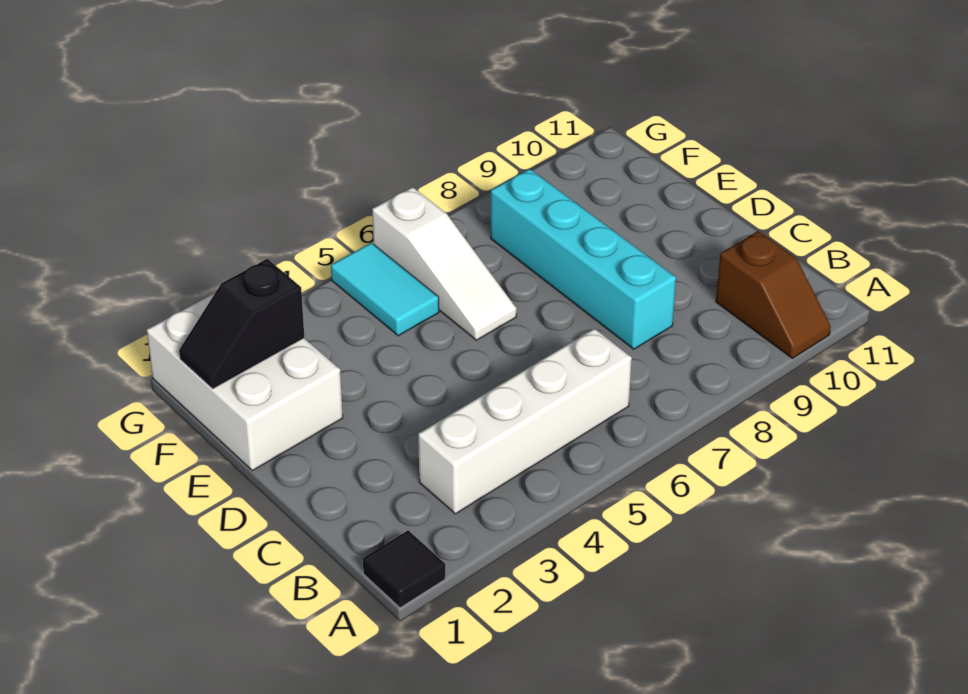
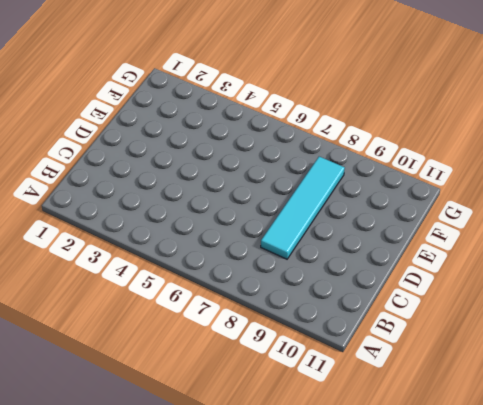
cyan tile C8:F8 level 1 -> cyan brick C8:F8 level 1
none -> black tile A1 level 1
none -> brown slope A10:B10 level 1 top B

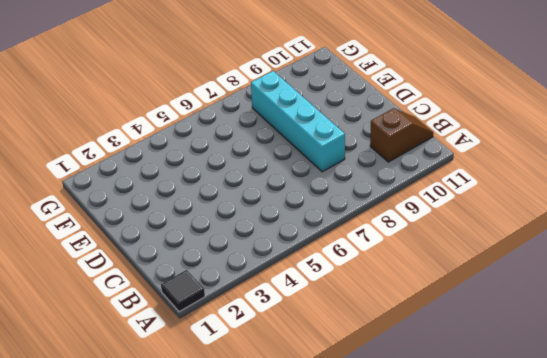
brown slope B10:B11 level 1 top 10 -> brown slope A10:B10 level 1 top B
none -> white brick B3:B6 level 1
none -> white brick E1:G2 level 1

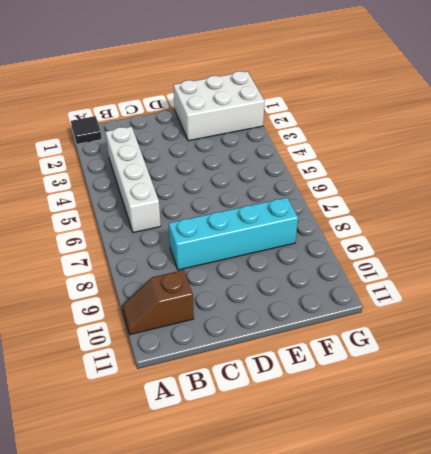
none -> white slope E6:G6 level 1 top G
none -> cyan tile F5:G5 level 1

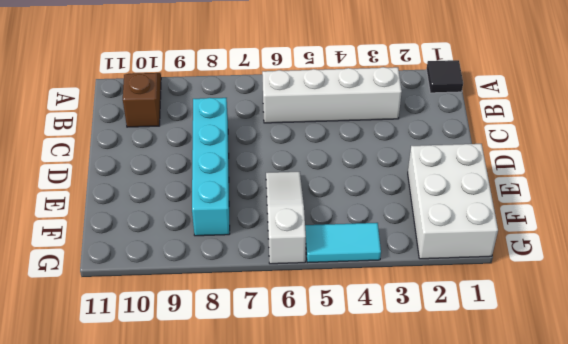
cyan tile G4:G5 level 1 -> cyan tile F5:G5 level 1
none -> black slope F1:F2 level 2 top 2

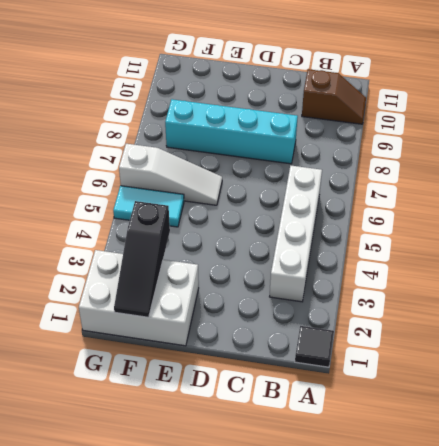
black slope F1:F3 level 2 top 3 -> black slope F1:F2 level 2 top 2

